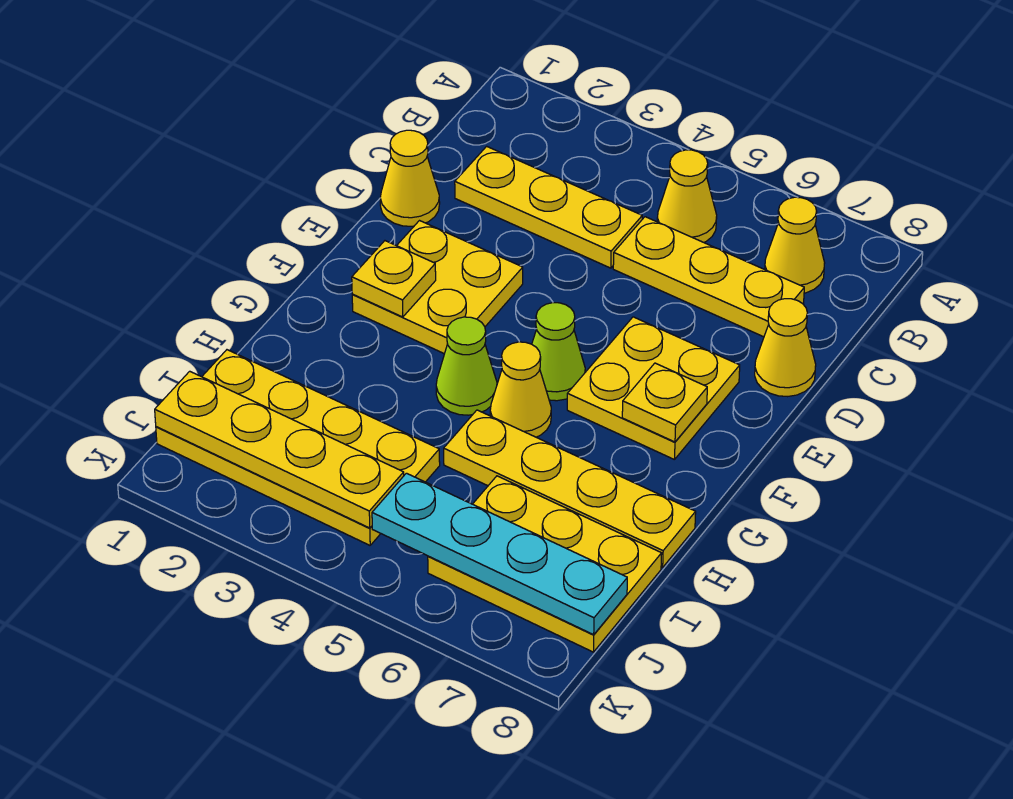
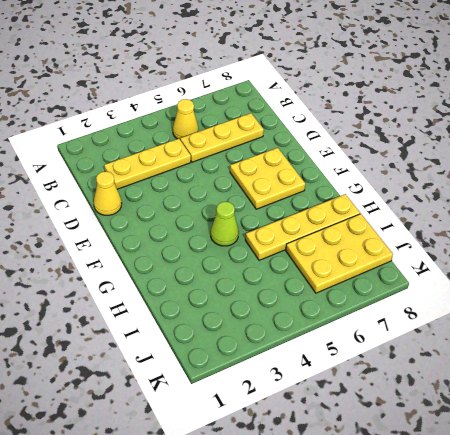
none -> yellow cone B7 level 1
none -> yellow cone D8 level 1
none -> yellow plate E2:F3 level 1

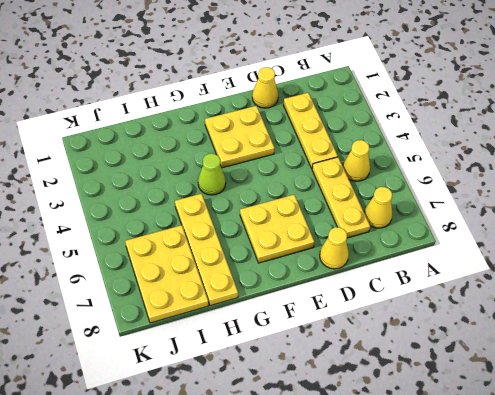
none -> lime cone F5 level 1
none -> yellow cone G5 level 1
none -> yellow plate I1:J4 level 1

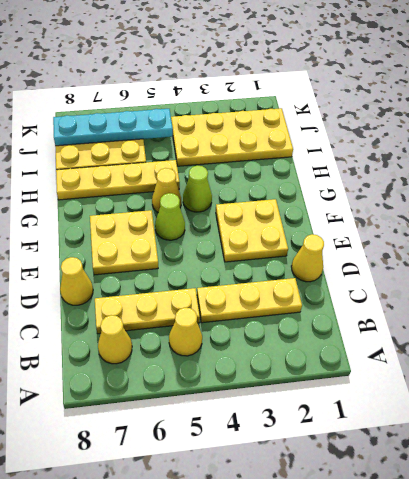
none -> yellow plate F2 level 2
none -> yellow plate F7 level 2
none -> yellow plate J1:J4 level 2

